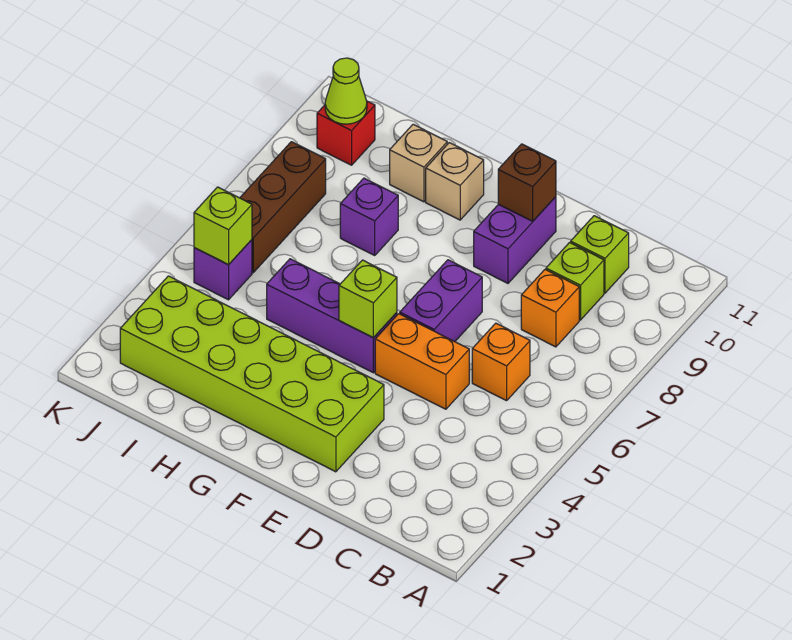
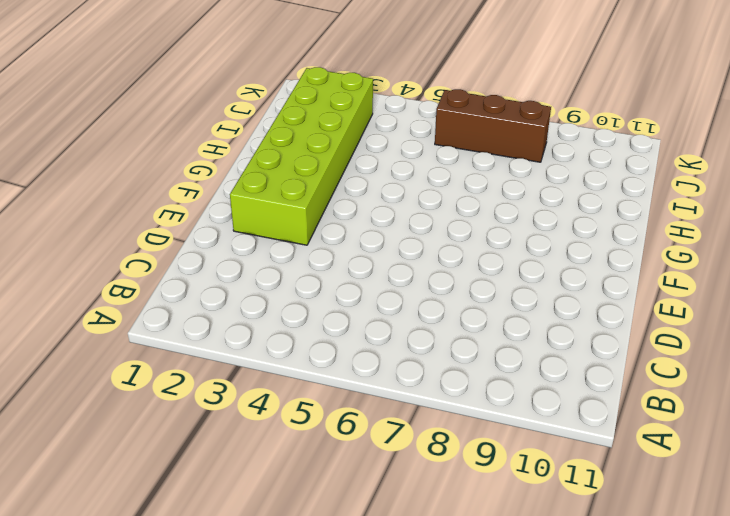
none -> orange brick C6 level 1
none -> orange brick C8 level 1
none -> lime brick C9 level 1

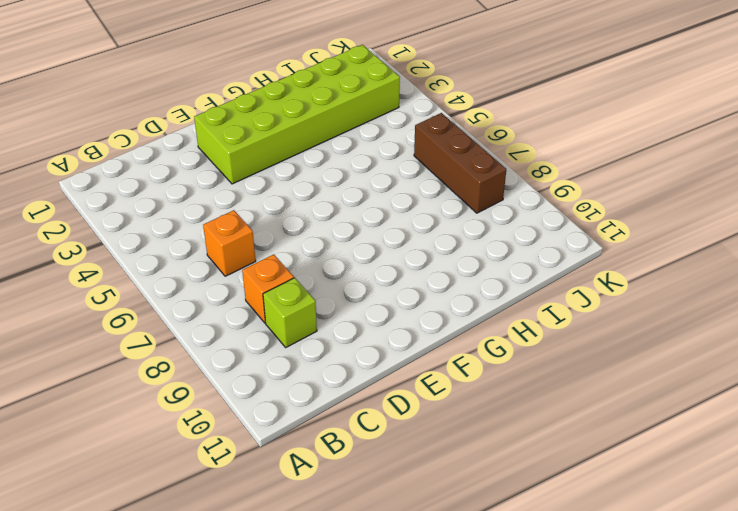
none -> lime brick C10 level 1
none -> orange brick D5:E5 level 1
none -> purple brick E6:E7 level 1

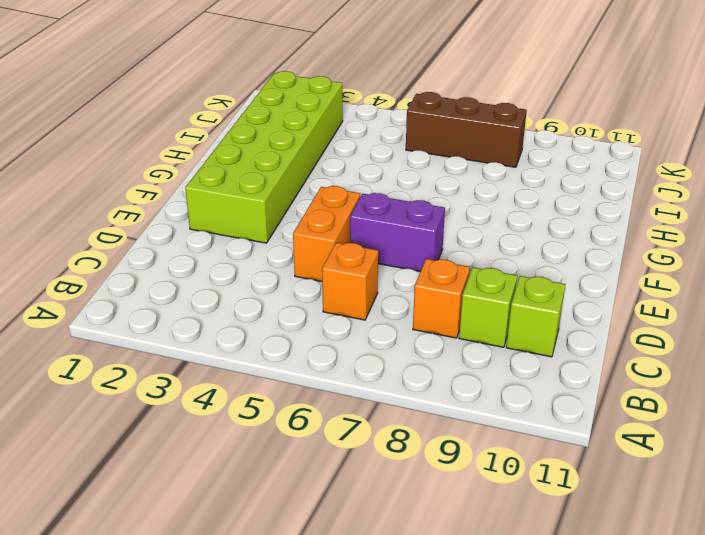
none -> purple brick E9:E10 level 1
none -> purple brick F5:H5 level 1
none -> tan brick G10 level 1

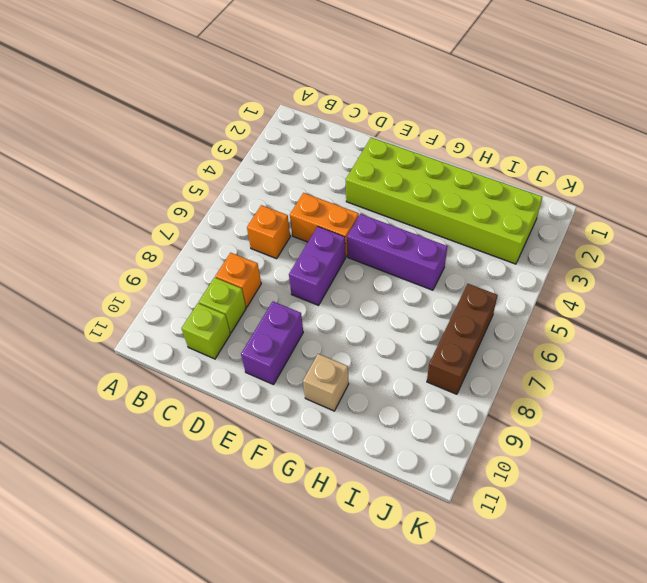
none -> purple brick H8 level 1
none -> tan brick H10 level 1
none -> purple brick J5 level 1

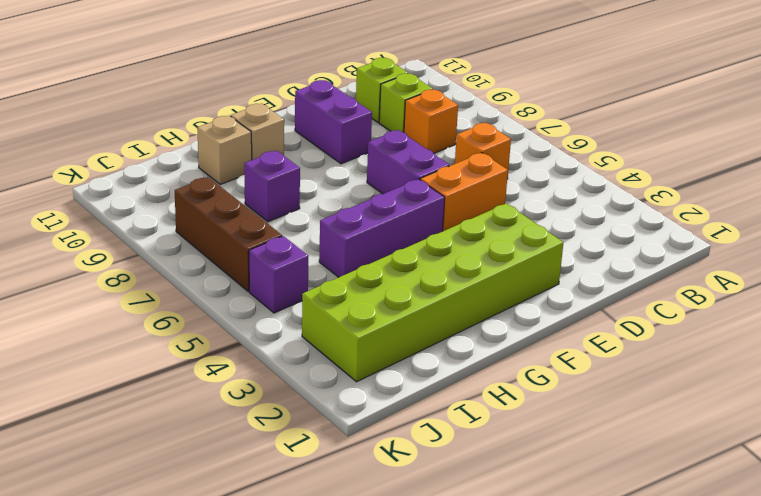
none -> red brick J10 level 1
none -> brown brick E10 level 2
none -> lime brick F5 level 2

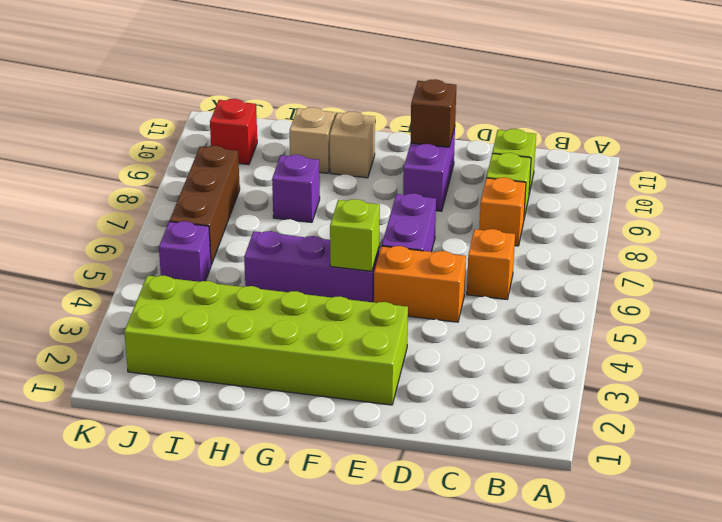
none -> lime brick J5 level 2
none -> lime cone J10 level 2

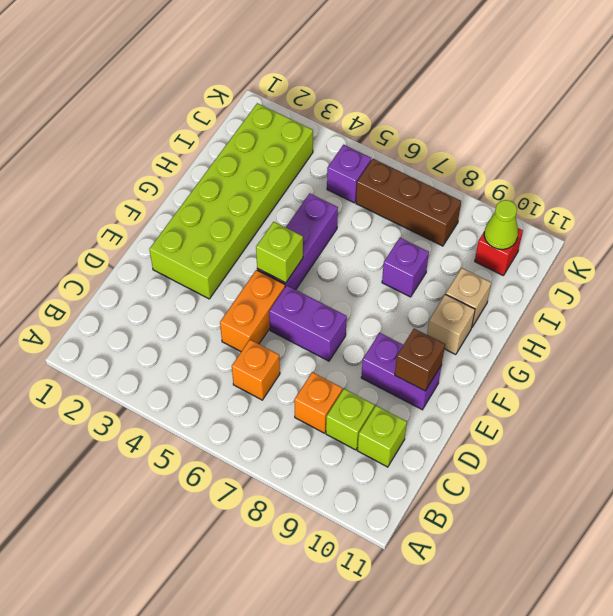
none -> lime brick J5 level 2

